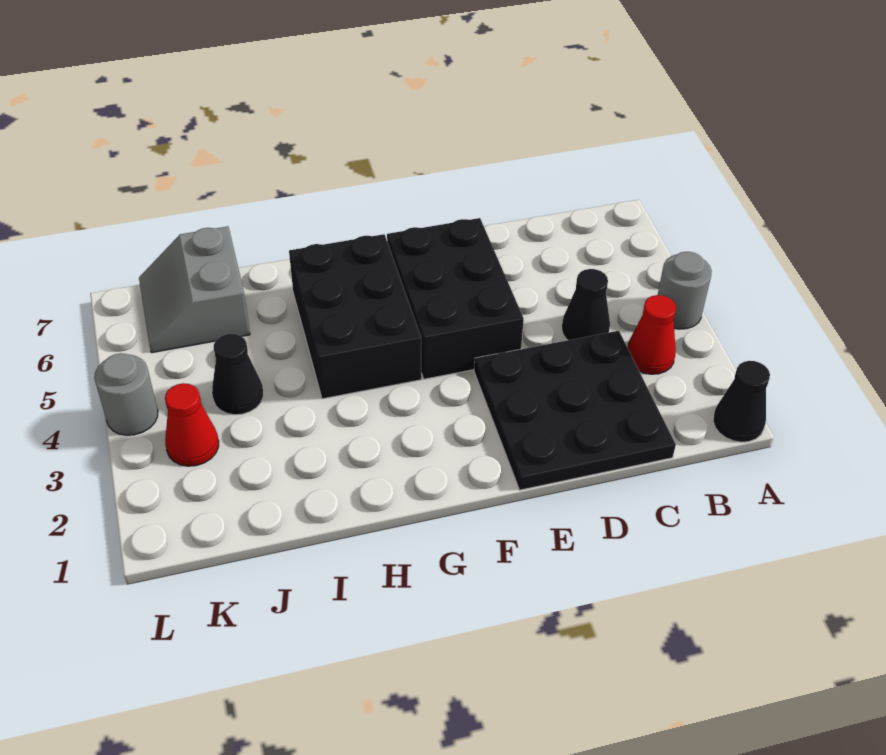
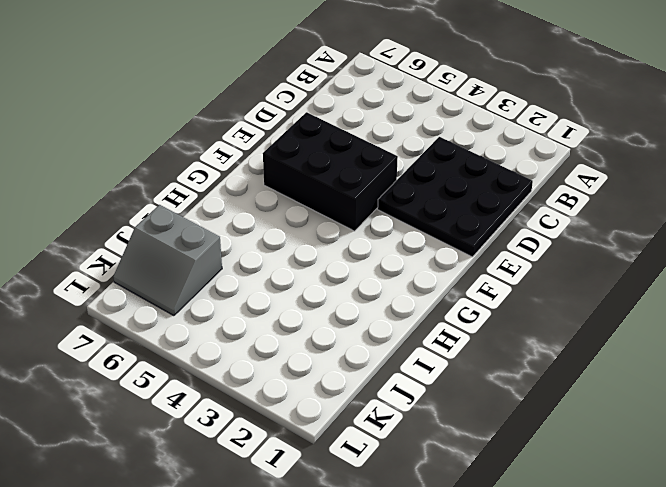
none -> black cone A1 level 1
none -> grey round brick A4 level 1

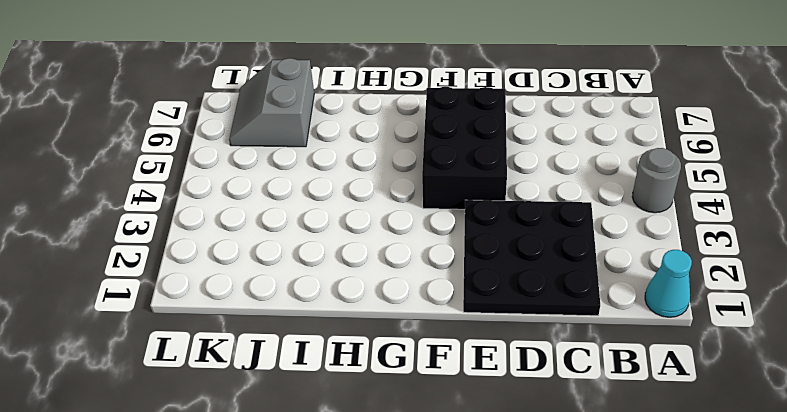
cyan cone A1 level 1 -> black cone A1 level 1
none -> red cone B3 level 1
none -> black cone C4 level 1

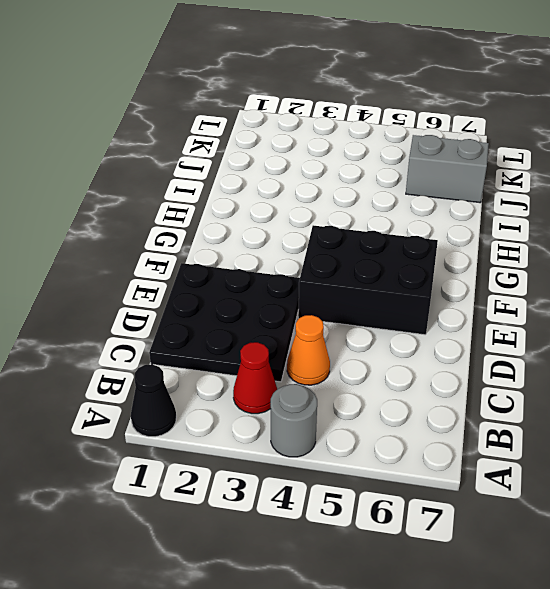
orange cone C4 level 1 -> black cone C4 level 1
none -> black brick G4:H6 level 1
none -> black cone J4 level 1

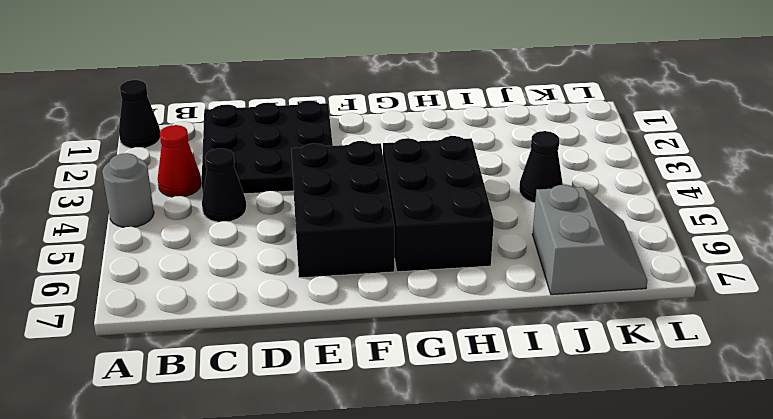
none -> red cone K3 level 1
none -> grey round brick L4 level 1

